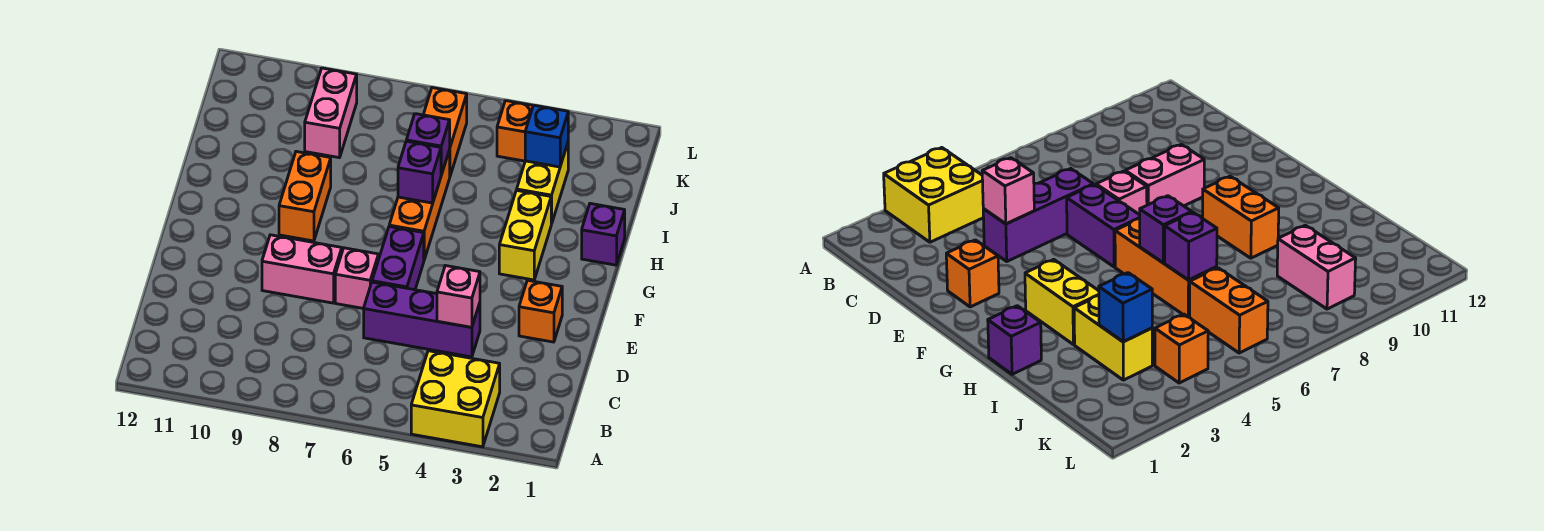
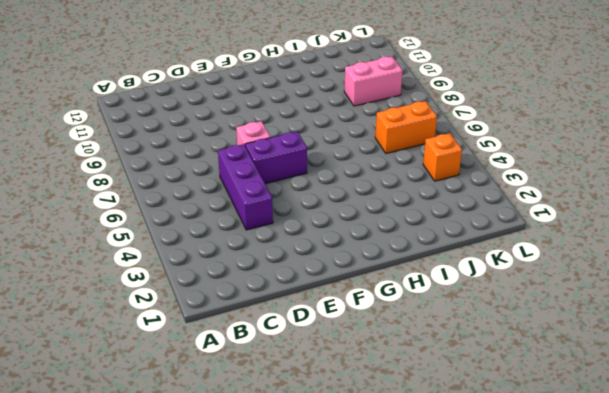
none -> yellow brick A3:B4 level 1
none -> orange brick E2 level 1
none -> pink brick E8:E9 level 1

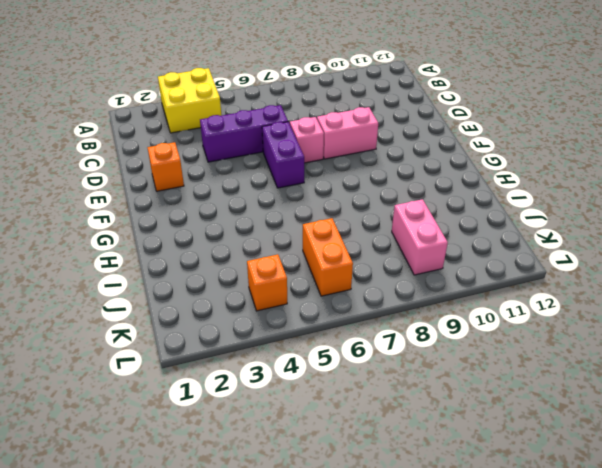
none -> yellow brick G3:H3 level 1
none -> orange brick G6:I6 level 1
none -> orange brick G9:H9 level 1

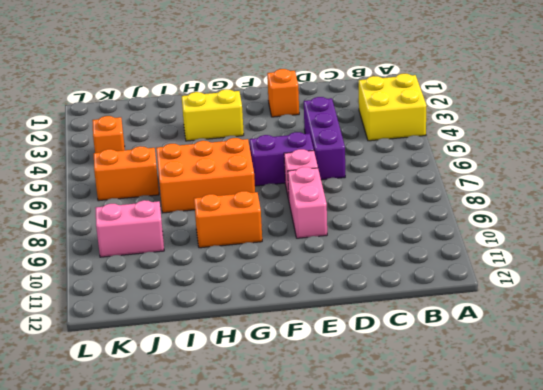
orange brick G6:I7 level 1 -> orange brick G6:I6 level 1
none -> purple brick H1 level 1
none -> yellow brick I3:J3 level 1
none -> pink brick D4 level 2

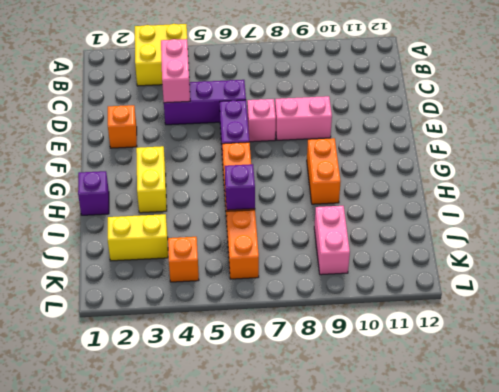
pink brick C4:D4 level 2 -> pink brick D4 level 2
yellow brick J2:J3 level 1 -> yellow brick I3:J3 level 1
none -> purple brick H6 level 2
none -> blue brick J3 level 2

